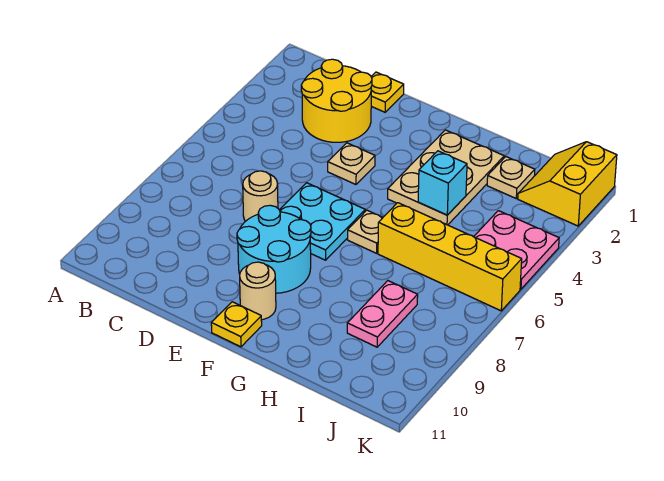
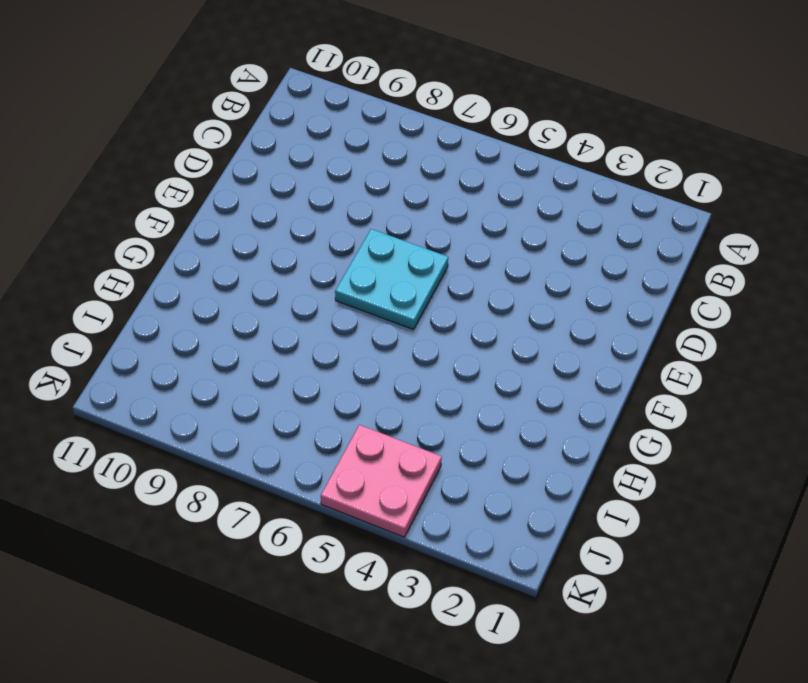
none -> yellow round brick C2:D3 level 1
none -> yellow plate D1 level 1
none -> tan round brick D7 level 1

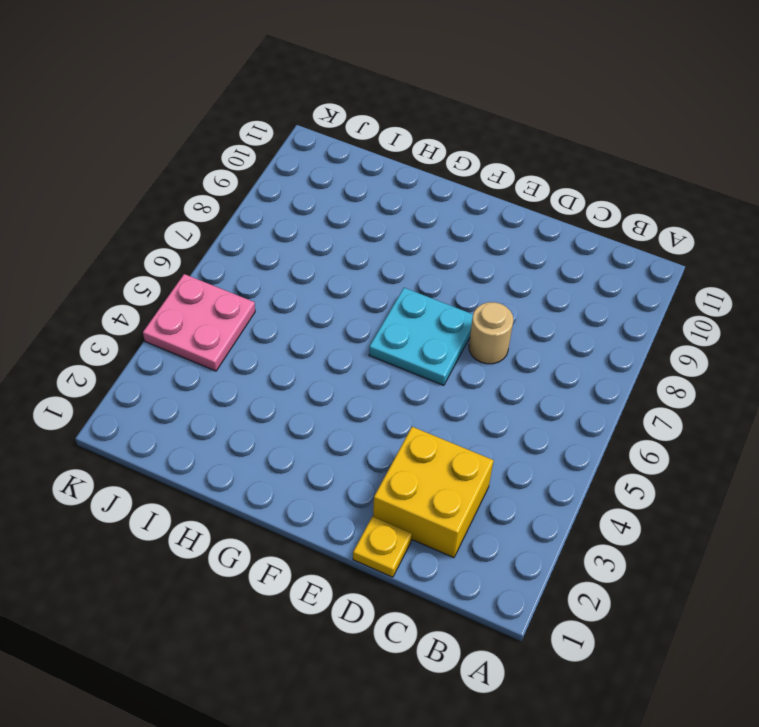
yellow brick C2:D3 level 1 -> yellow round brick C2:D3 level 1
none -> tan plate E4 level 1
none -> cyan round brick E8:F9 level 1
none -> tan round brick F10 level 1

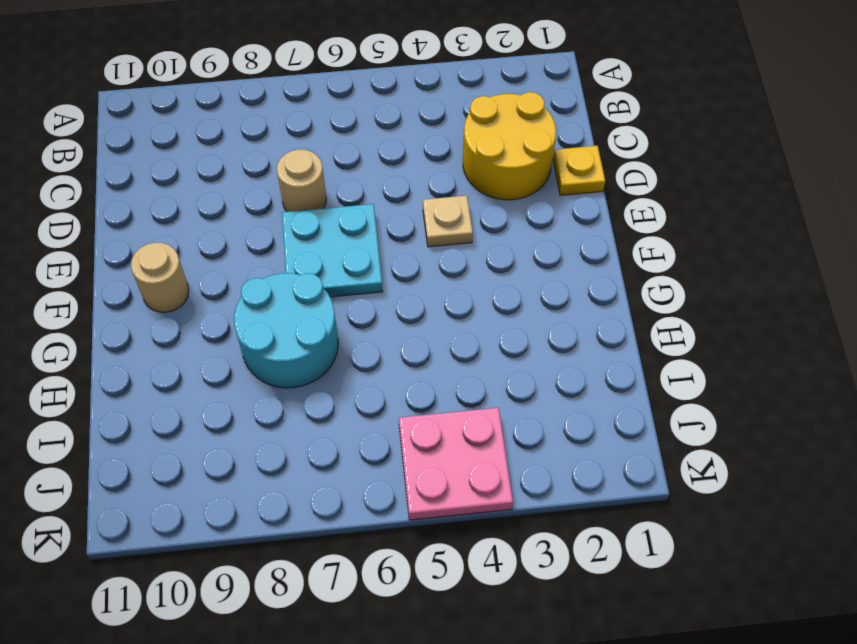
cyan round brick G7:H8 level 1 -> cyan round brick E8:F9 level 1
none -> yellow plate F11 level 1
none -> tan plate G2:H4 level 1
none -> tan plate G6 level 1

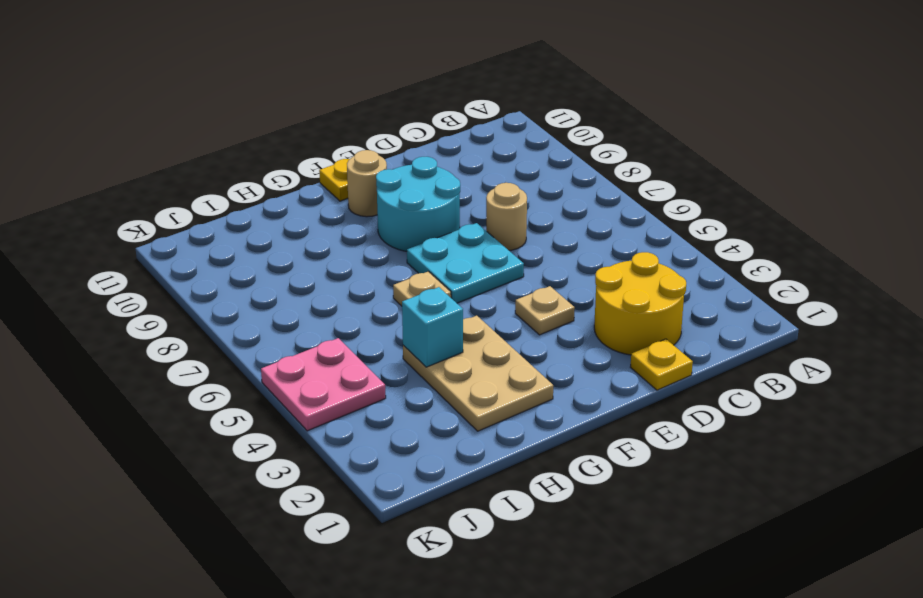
none -> yellow brick H6:K6 level 1
none -> tan plate I2 level 1
none -> pink plate I8:I9 level 1

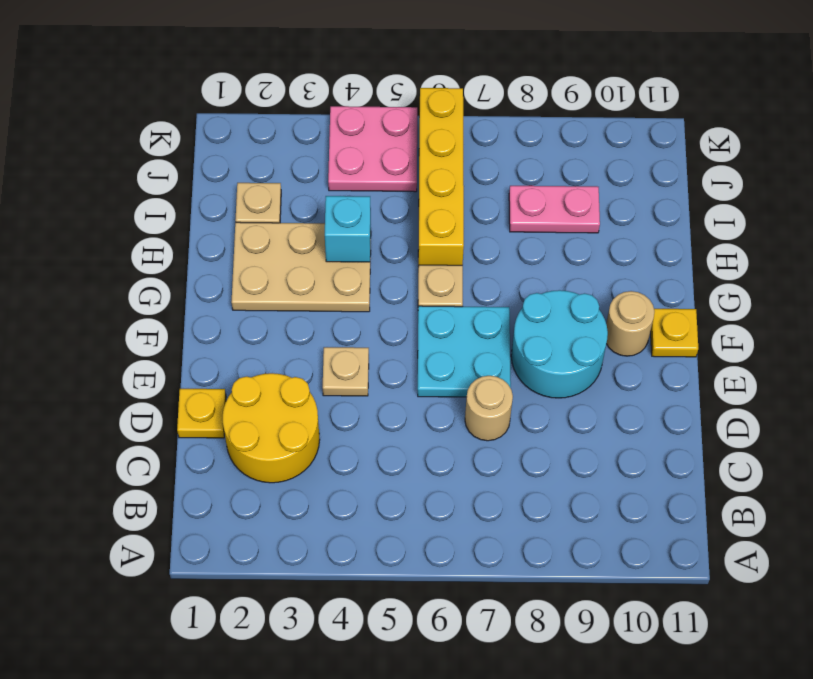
none -> yellow slope J1:K2 level 1 top K

